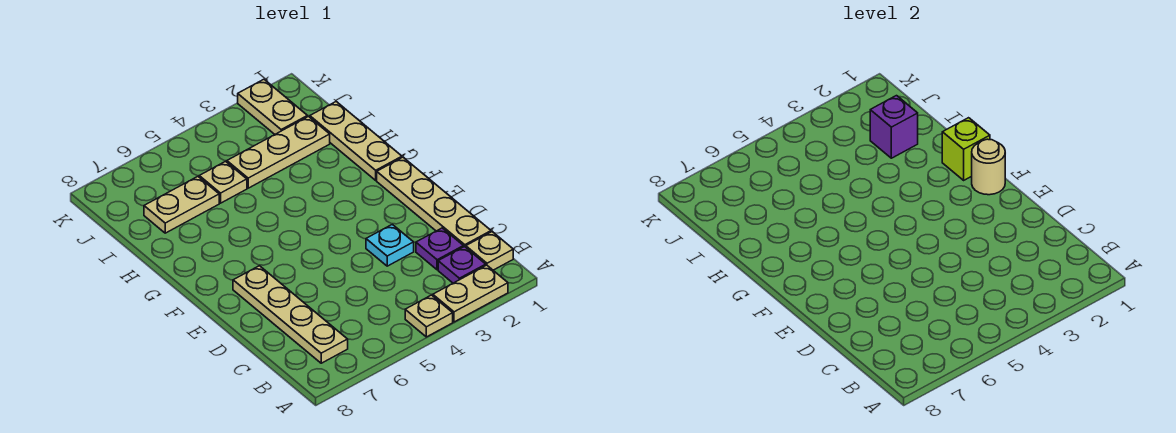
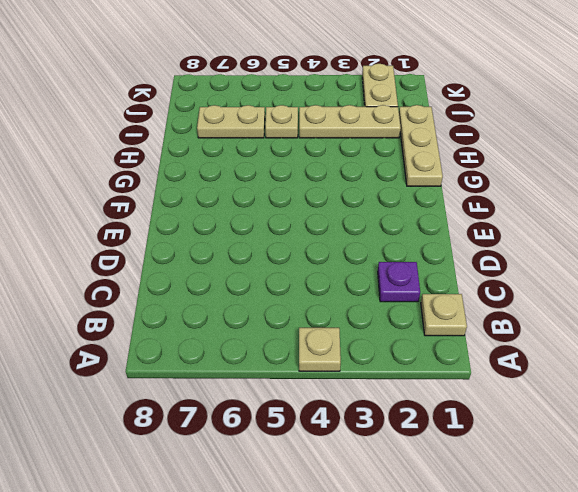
none -> tan plate A2:A3 level 1
none -> purple plate B2 level 1
none -> tan plate B7:E7 level 1

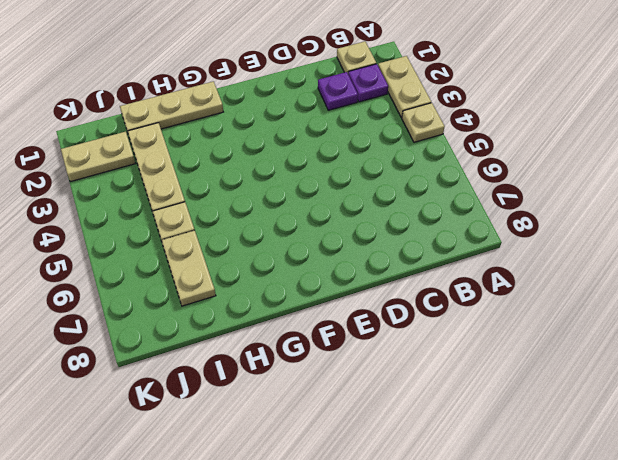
none -> tan plate B7:E7 level 1
none -> tan plate C1:F1 level 1
none -> cyan plate D3 level 1

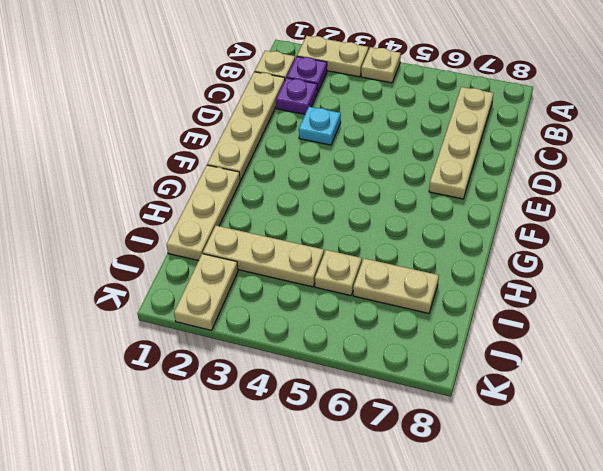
none -> tan round brick F1 level 2
none -> lime brick G1 level 2
none -> purple brick I2 level 2

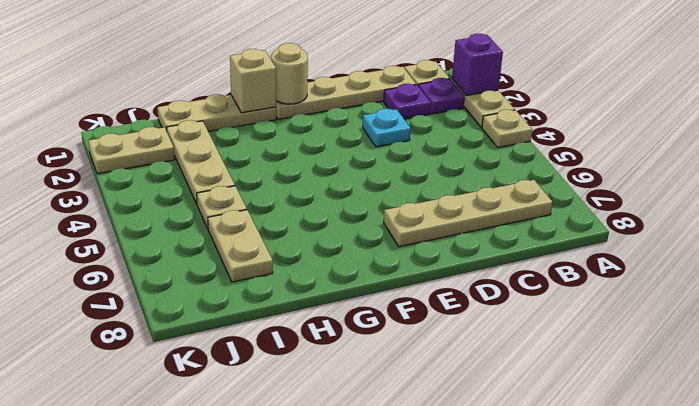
purple brick A2 level 2 -> purple brick I2 level 2
tan brick G1 level 2 -> lime brick G1 level 2

